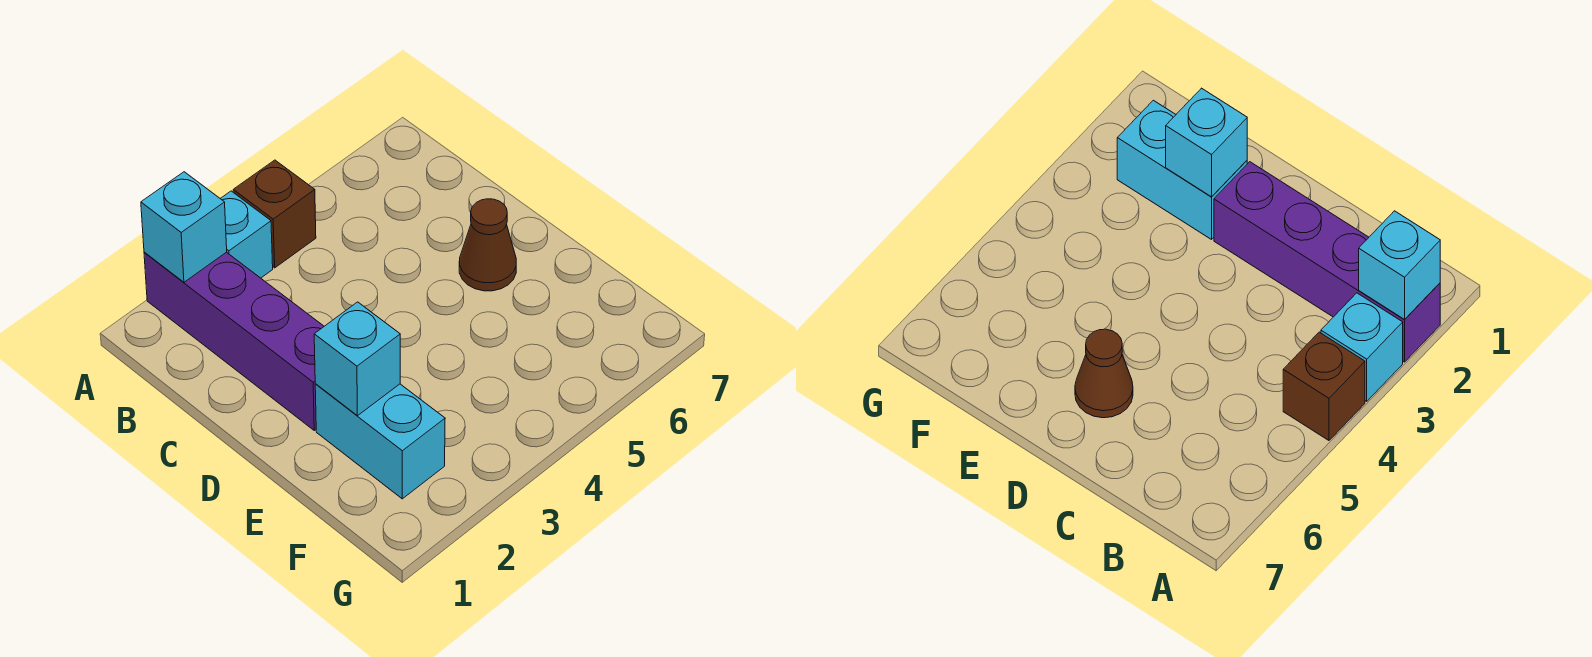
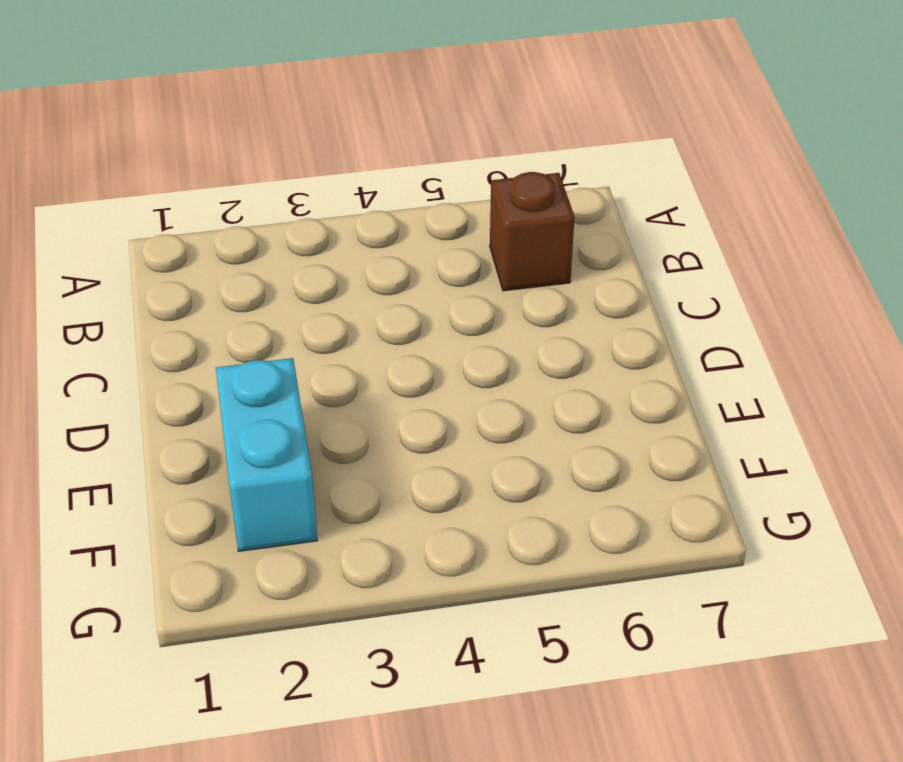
brown brick B6 level 1 -> brown brick A4 level 1
none -> purple brick A2:D2 level 1
none -> cyan brick A3 level 1

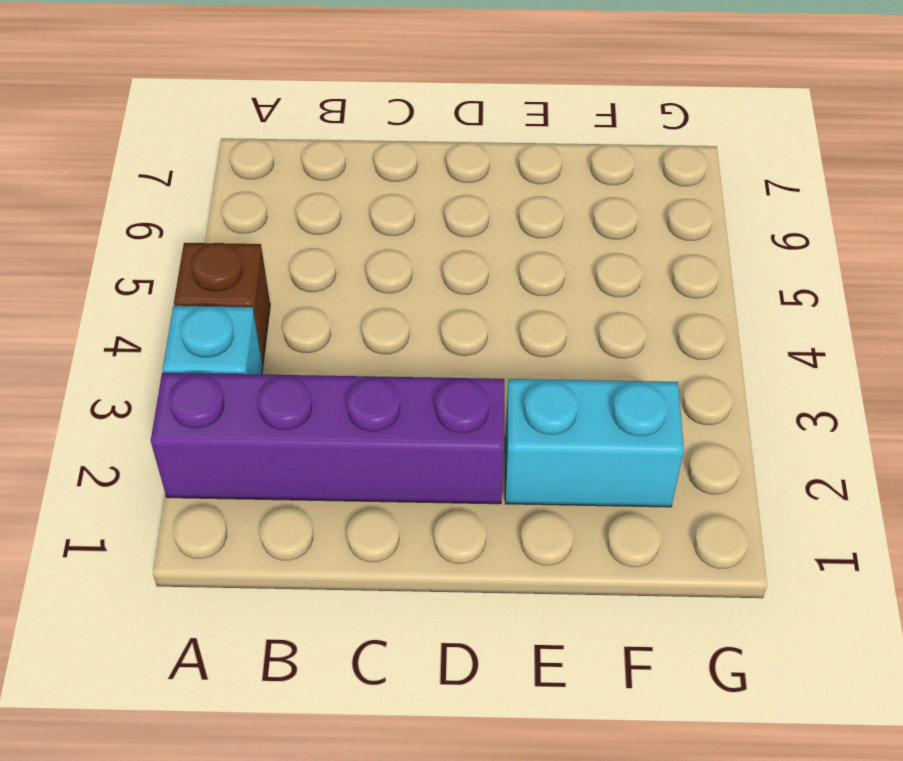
none -> brown cone D6 level 1
none -> cyan brick A2 level 2

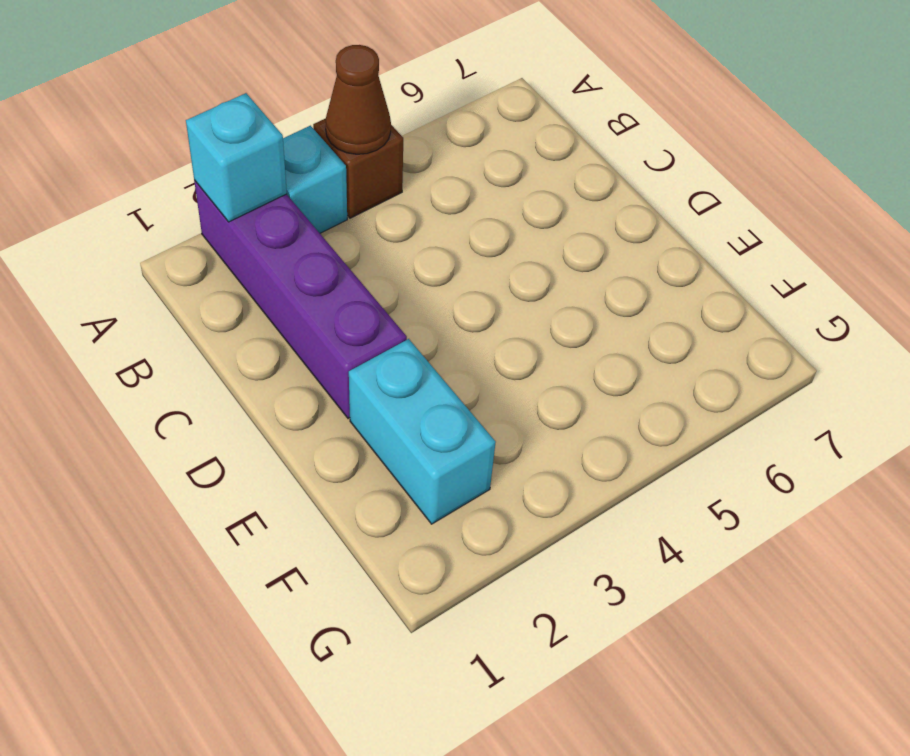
brown cone A4 level 2 -> brown cone D6 level 1
none -> cyan brick E2 level 2

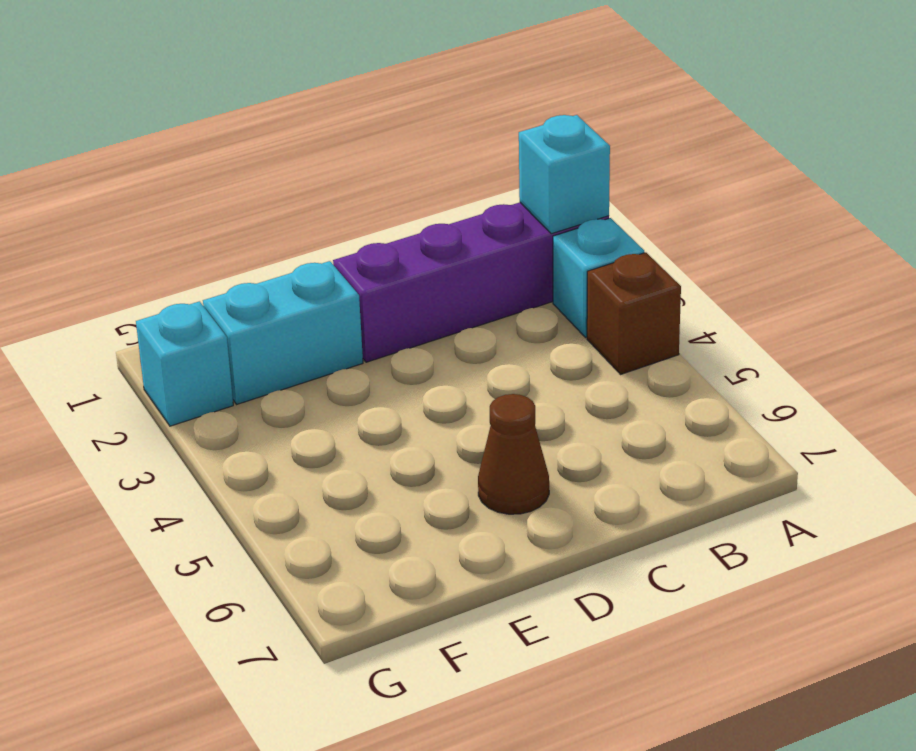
cyan brick G2 level 1 -> cyan brick E2 level 2

